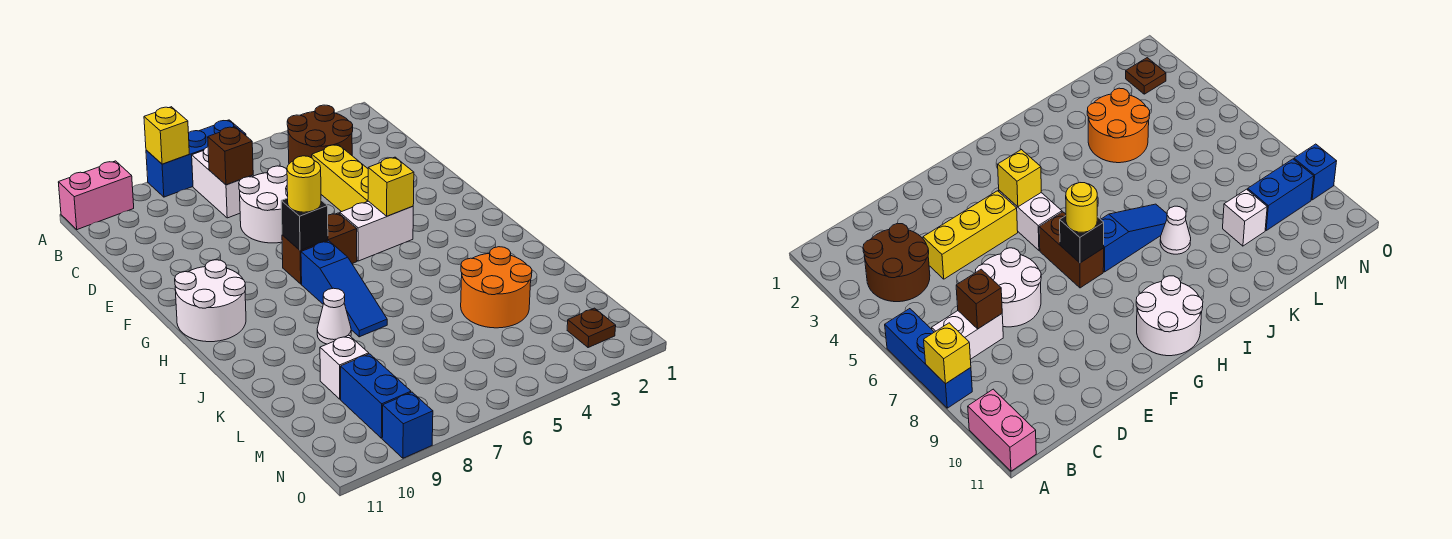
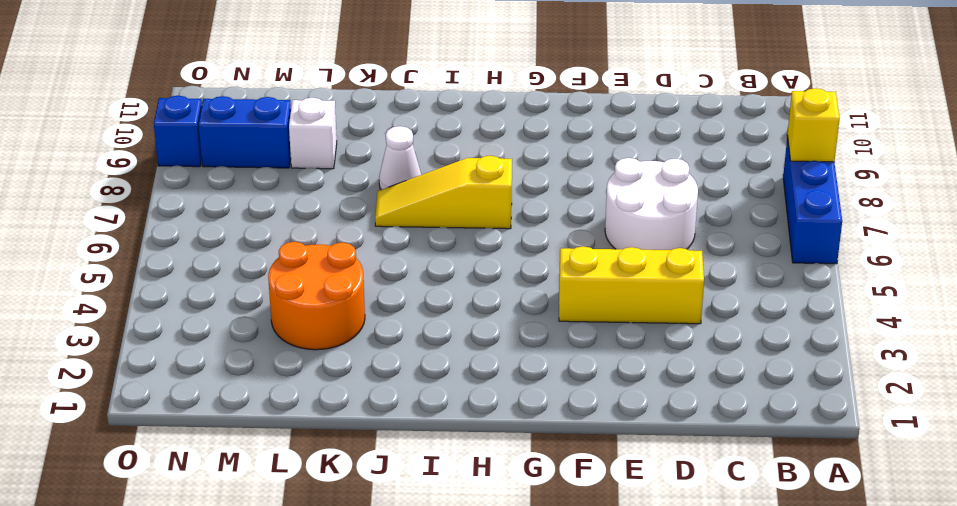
yellow slope H7:J7 level 1 top H -> blue slope H7:J7 level 1 top H
none -> pink brick A10:A11 level 1
none -> brown round brick B3:C4 level 1
none -> white brick B7:C7 level 1

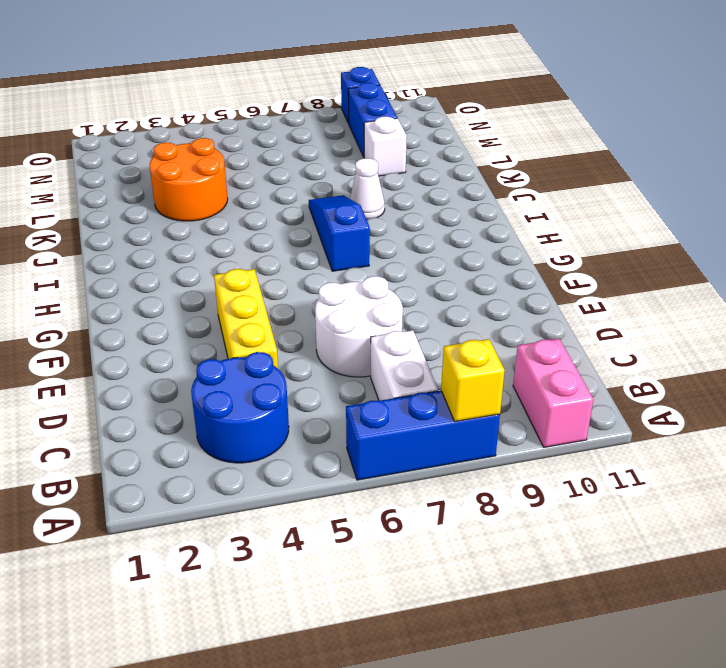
pink brick A10:B10 level 1 -> pink brick A10:A11 level 1
blue round brick B3:C4 level 1 -> brown round brick B3:C4 level 1
none -> white brick G4:G5 level 1
none -> brown brick G6:G7 level 1
none -> white round brick G10:H11 level 1

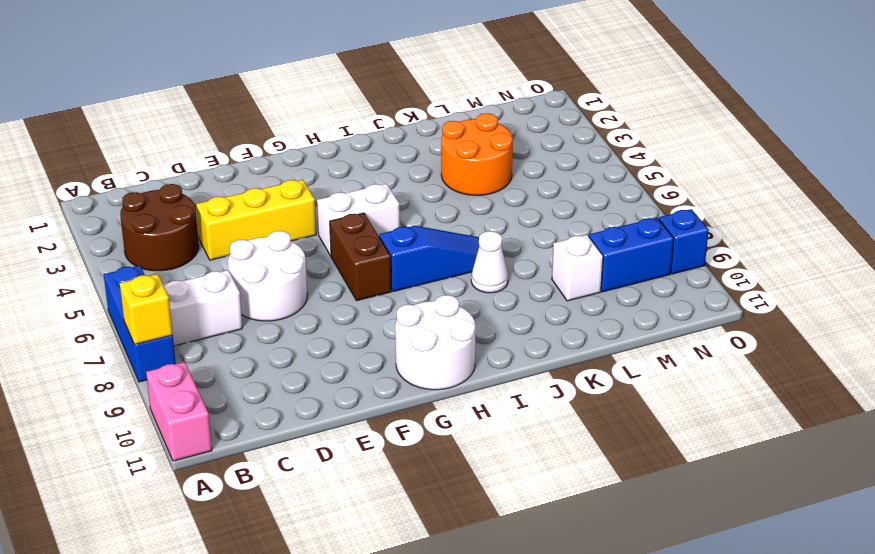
white brick G5:H5 level 1 -> white brick G4:G5 level 1
none -> brown plate N2 level 1
none -> brown brick C7 level 2
none -> yellow brick G4 level 2

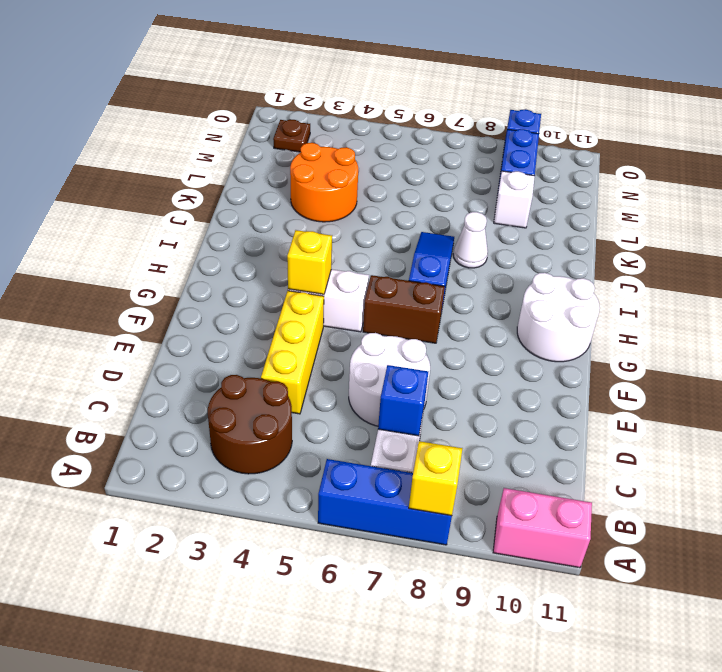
blue brick C7 level 2 -> brown brick C7 level 2
none -> black brick G7 level 2
none -> yellow round brick G7 level 3

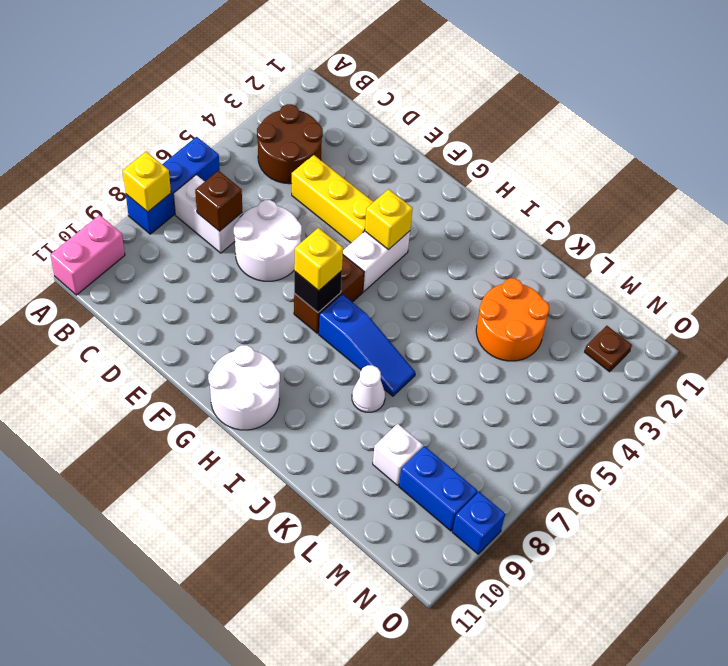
yellow brick G7 level 3 -> yellow round brick G7 level 3

